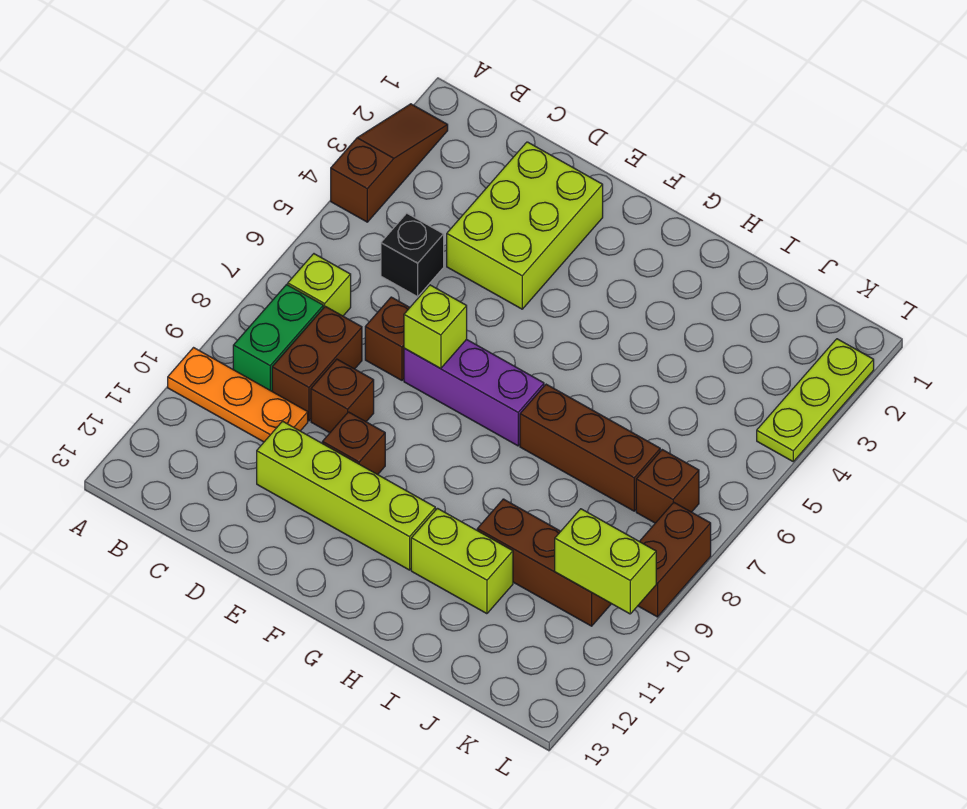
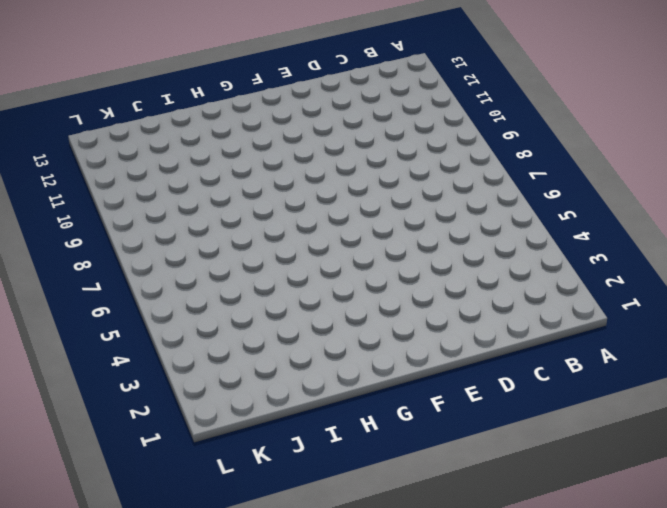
none -> brown slope A2:A4 level 1 top 4
none -> orange plate A10:C10 level 1
none -> lime brick B7 level 1

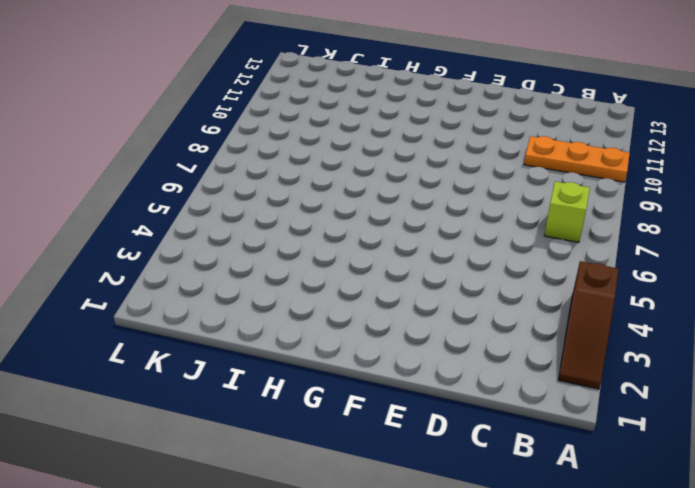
none -> green brick B8:B9 level 1
none -> black brick C5 level 1
none -> brown brick C8:C9 level 1

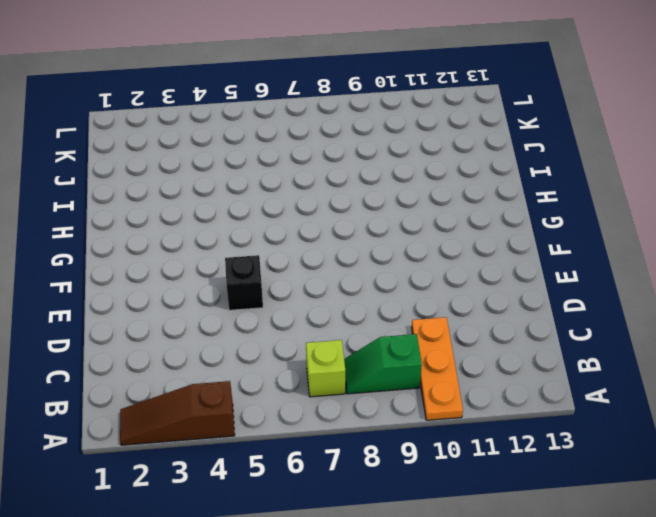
green slope B8:B9 level 1 top 9 -> green brick B8:B9 level 1
black brick E5 level 1 -> black brick C5 level 1
none -> brown brick C8:C9 level 1
none -> lime brick D2:E4 level 1
none -> brown brick D7 level 1

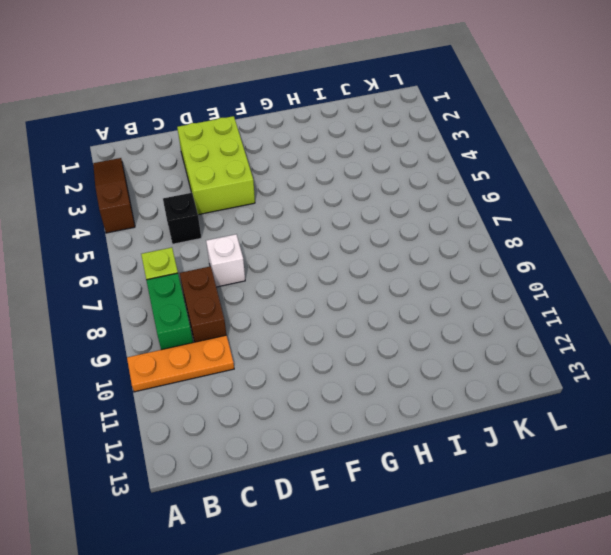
white brick D7 level 1 -> brown brick D7 level 1
none -> brown brick D9 level 1
none -> lime brick D11:G11 level 1
none -> purple brick E7:G7 level 1

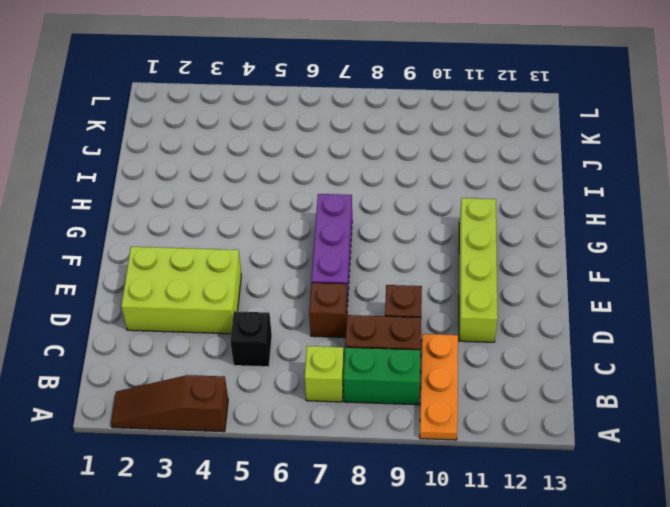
none -> brown brick E10 level 1
none -> brown brick H7:J7 level 1
none -> lime brick H11:I11 level 1

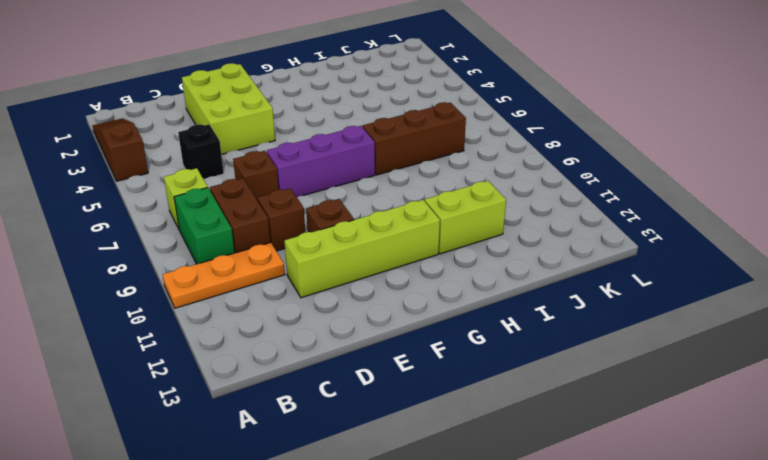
none -> brown brick I10:K10 level 1
none -> brown brick K7 level 1
none -> lime plate L2:L4 level 1

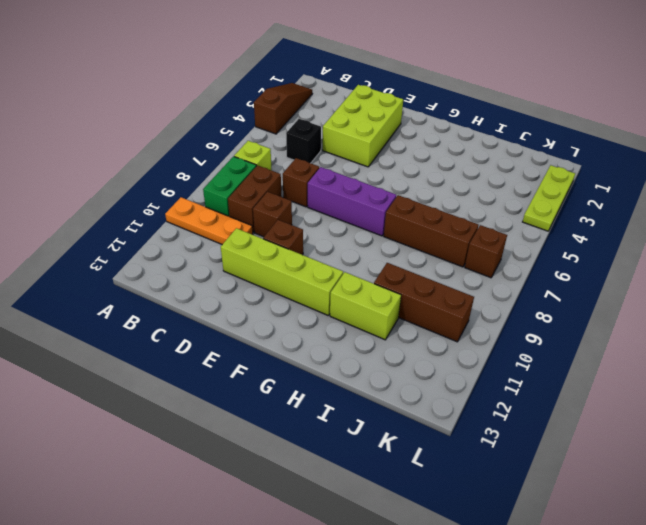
none -> brown brick L8:L9 level 1
none -> lime brick E7 level 2
none -> lime brick K10:L10 level 2

